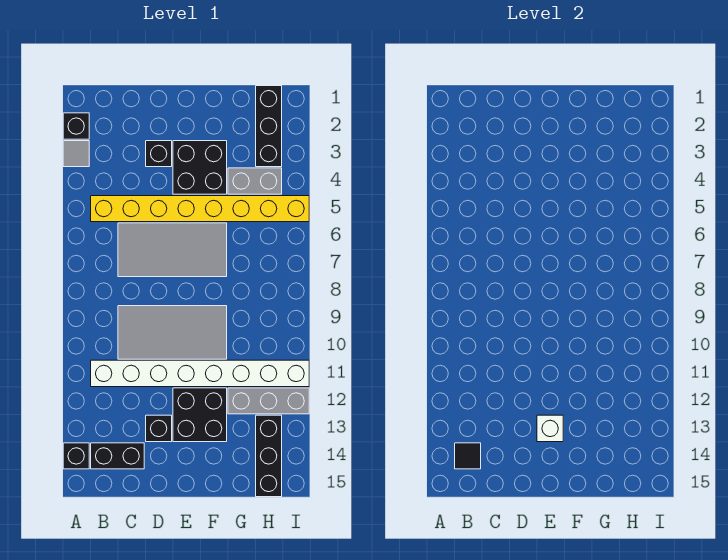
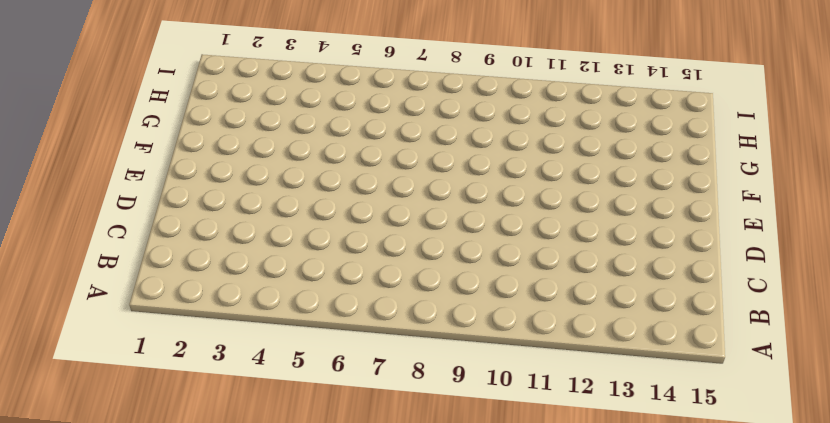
none -> black brick A2 level 1
none -> grey tile A3 level 1
none -> black brick A14 level 1

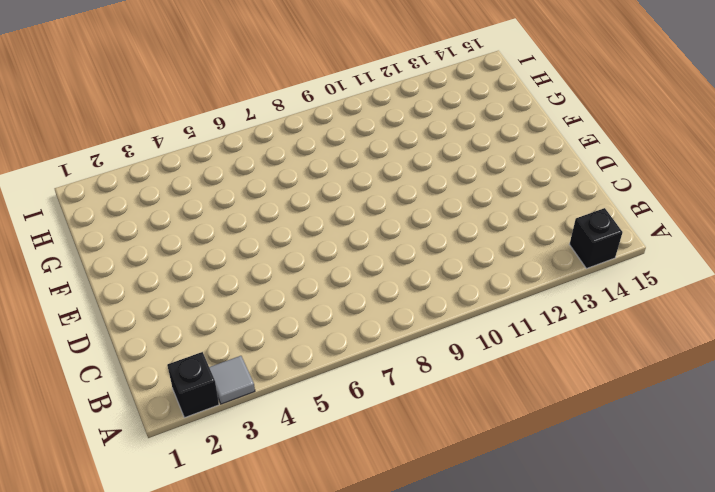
none -> yellow brick B5:I5 level 1
none -> white brick B11:I11 level 1
none -> black brick B14:C14 level 1

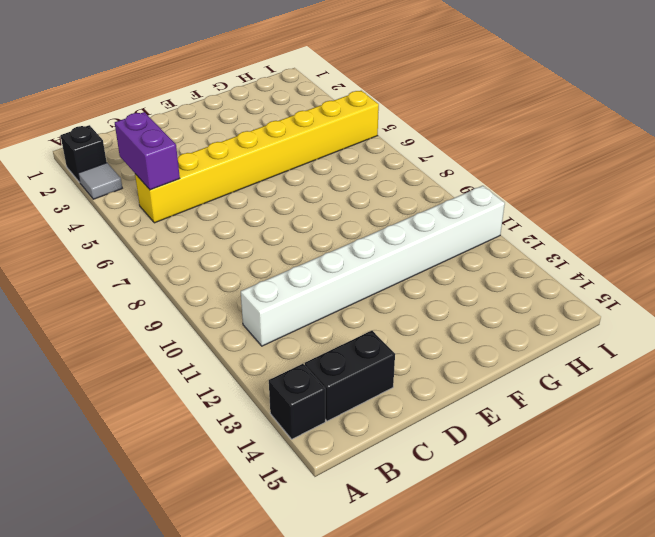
purple brick B4:B5 level 2 -> none
none -> grey tile C6:F7 level 1
none -> grey tile C9:F10 level 1
none -> black brick D3 level 1

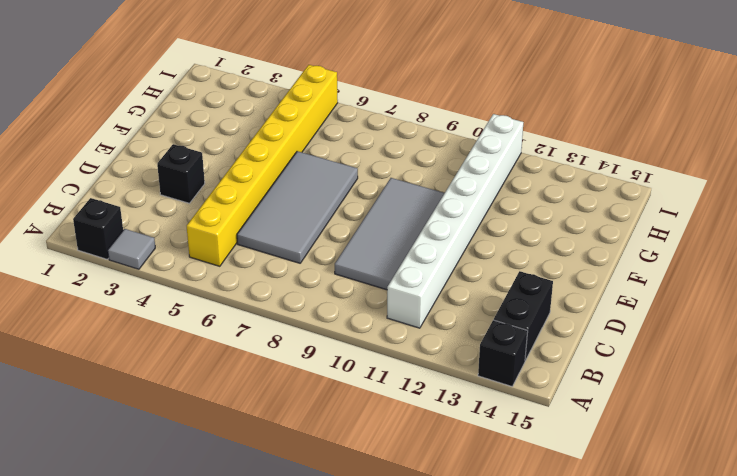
none -> black brick D13 level 1
none -> black brick E3:F4 level 1
none -> black brick E12:F13 level 1

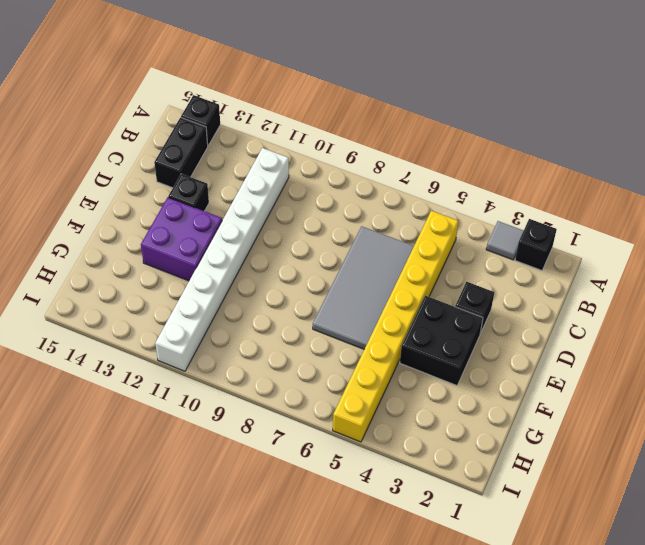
purple brick E12:F13 level 1 -> black brick E12:F13 level 1
none -> grey tile C9:F10 level 1
none -> grey brick G4:H4 level 1
none -> grey brick G12:I12 level 1

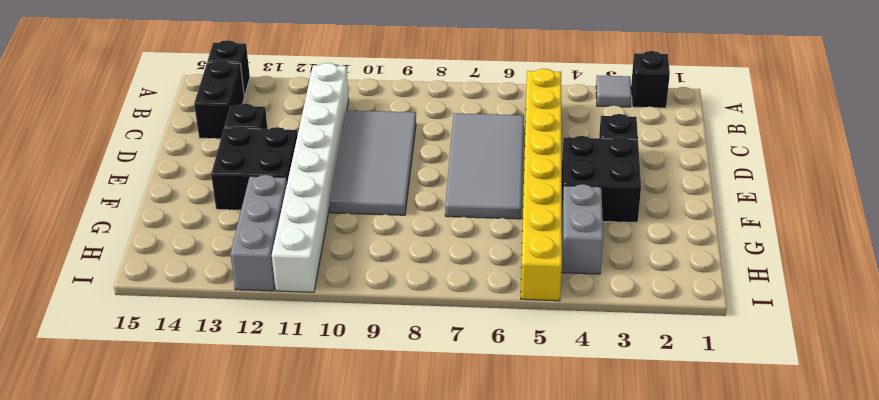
none -> black brick H1:H3 level 1
none -> black brick H13:H15 level 1
none -> black tile B14 level 2

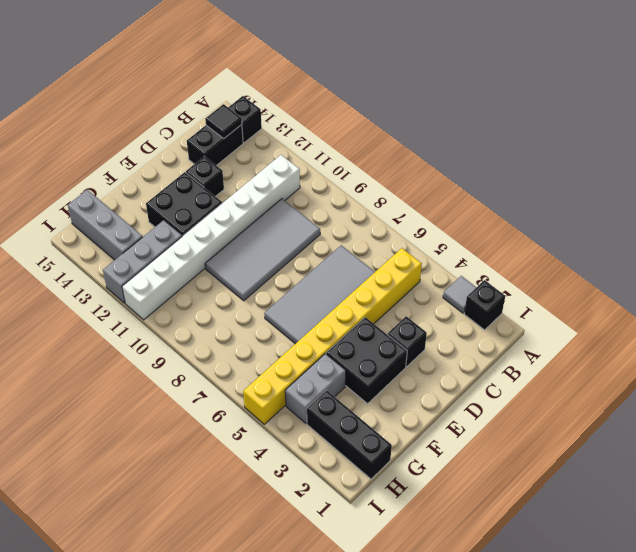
grey brick H13:H15 level 1 -> black brick H13:H15 level 1
none -> white brick E13 level 2

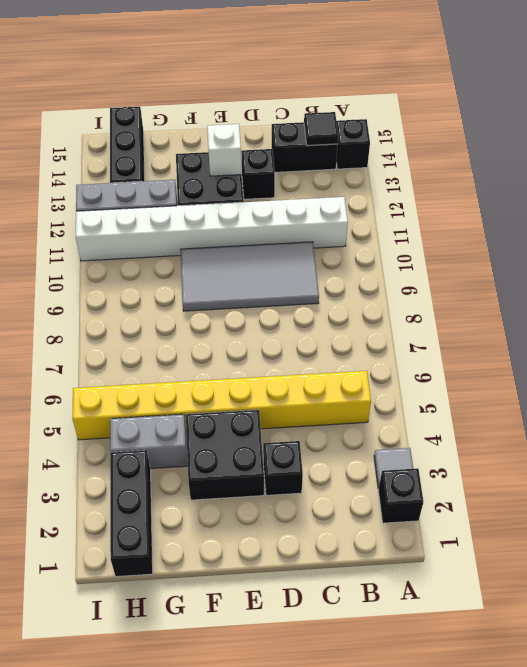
none -> grey tile C6:F7 level 1

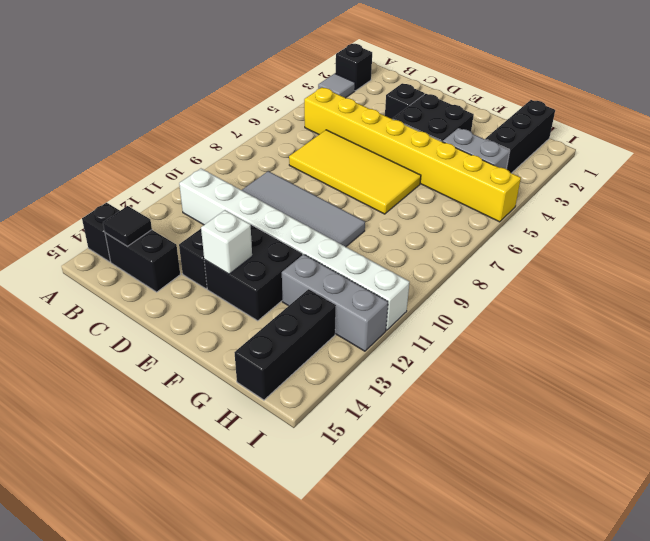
yellow tile C6:F7 level 1 -> grey tile C6:F7 level 1

